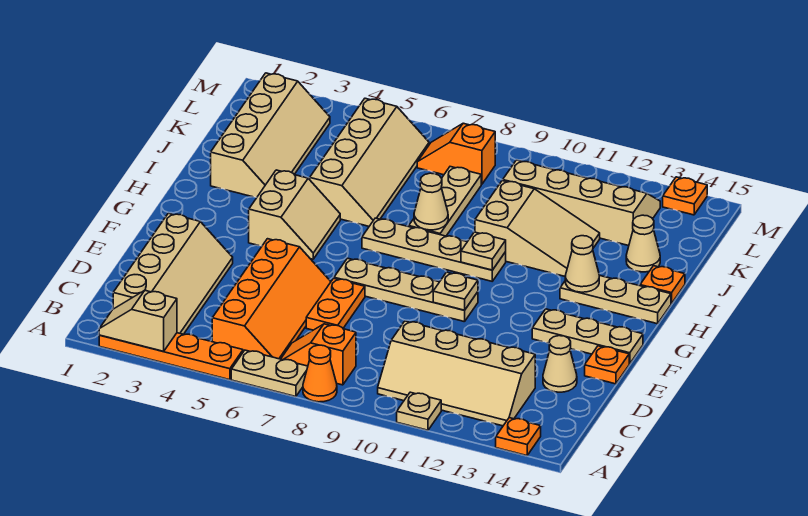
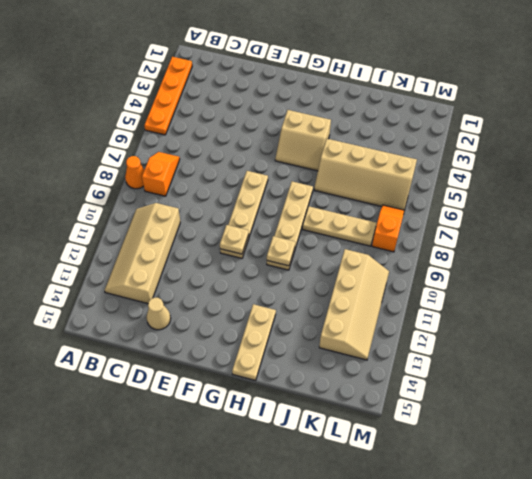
none -> tan plate A6:A7 level 1
none -> tan plate A11 level 1
none -> orange plate A14 level 1
none -> tan slope B2:E3 level 1 top 2

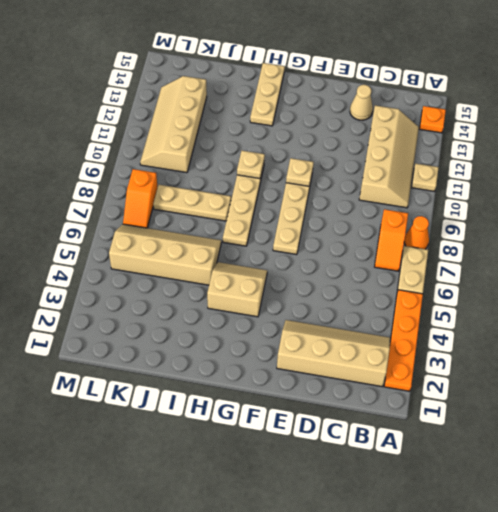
none -> orange slope B5:E6 level 1 top 5
none -> orange plate D7:E7 level 1
none -> orange plate E15 level 1
none -> tan plate F13:F15 level 1

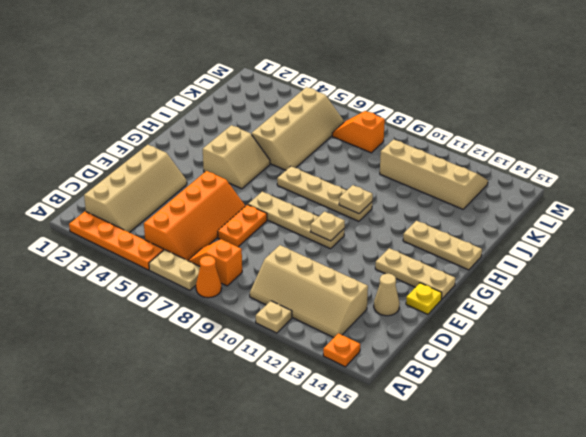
yellow plate E15 level 1 -> orange plate E15 level 1
none -> tan slope I2:L3 level 1 top 2
none -> tan plate I8:K8 level 1
none -> tan slope I10:J12 level 1 top 10
none -> orange plate I15 level 1

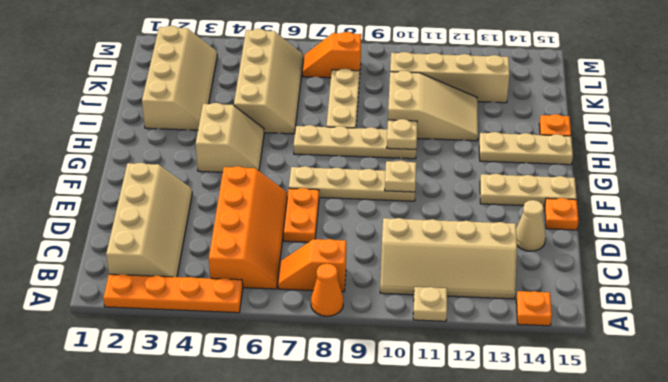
none -> tan plate A6:A7 level 1
none -> tan cone J14 level 1
none -> orange plate M14 level 1
none -> tan slope A2:A3 level 2 top 3

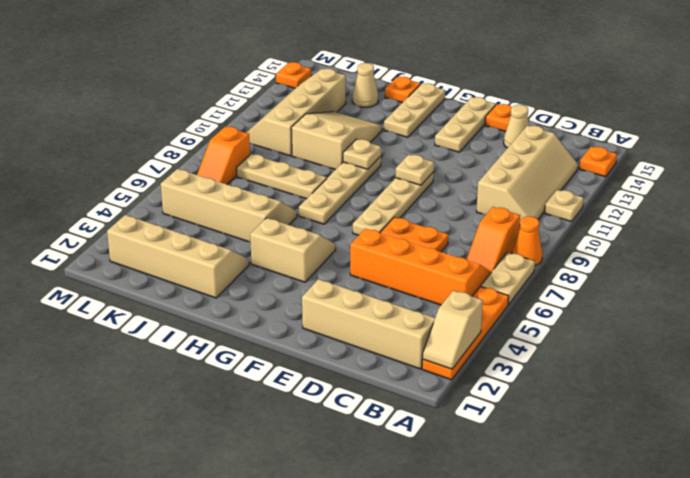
none -> tan cone H13 level 2
none -> tan cone I8 level 2

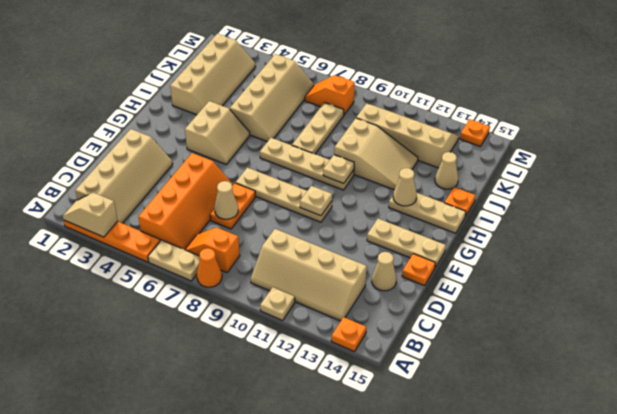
tan cone D7 level 2 -> tan cone I8 level 2

